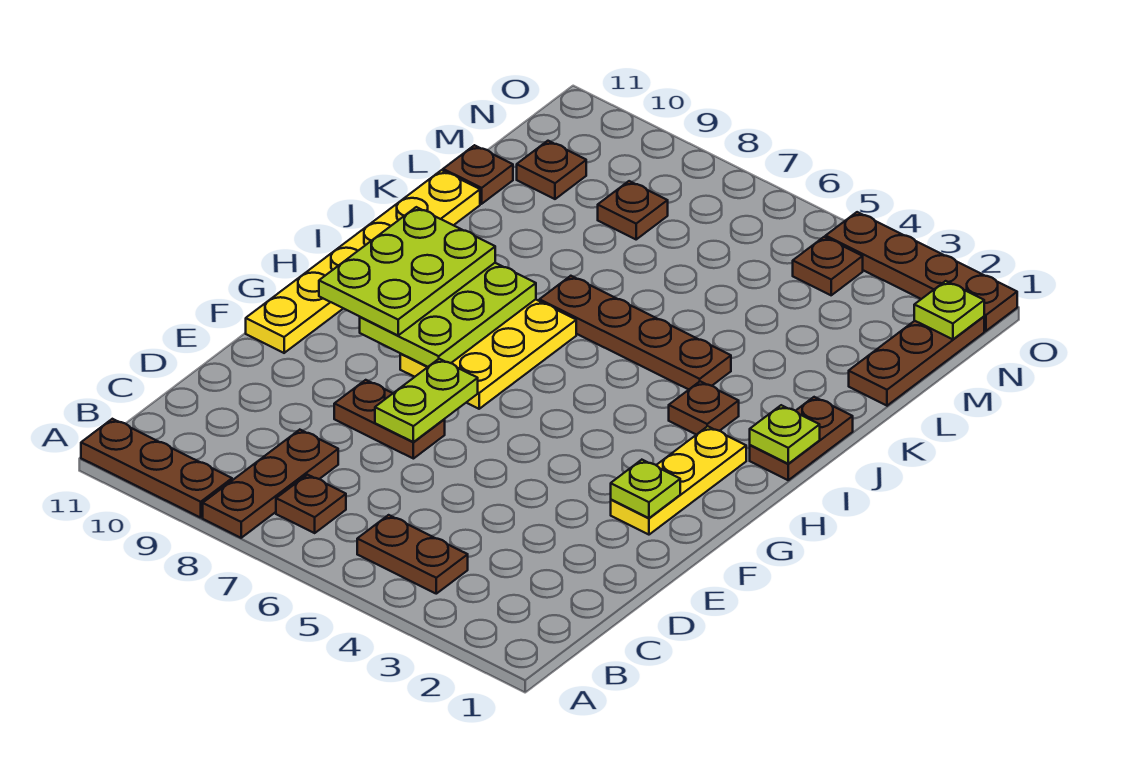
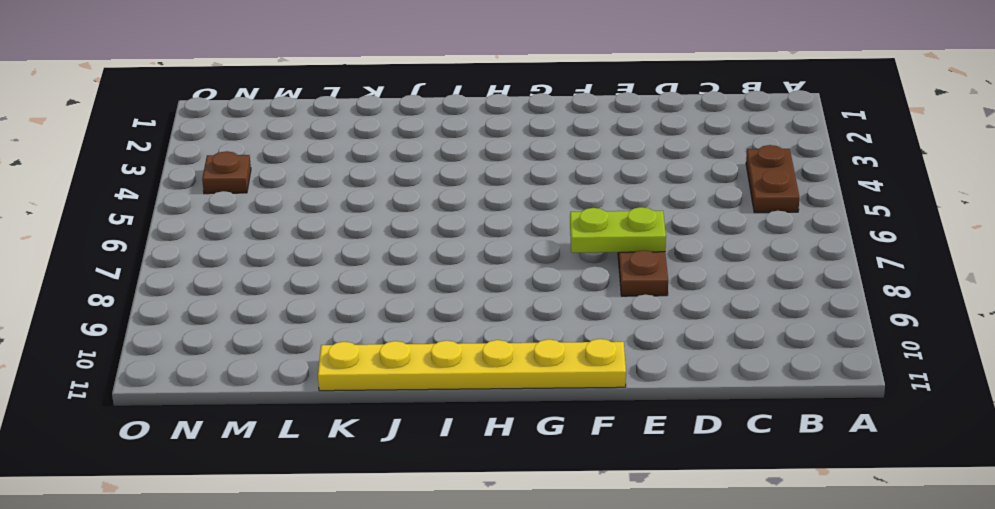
none -> brown plate A8:C8 level 1
none -> brown plate A9:A11 level 1
none -> brown plate B7 level 1

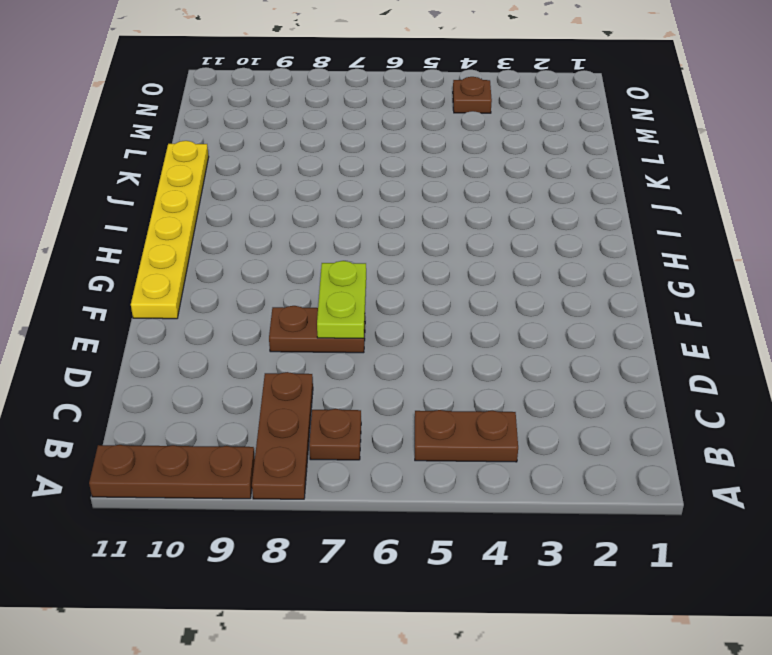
none -> yellow plate F2:H2 level 1
none -> yellow plate G7:I8 level 1
none -> brown plate I1:J1 level 1

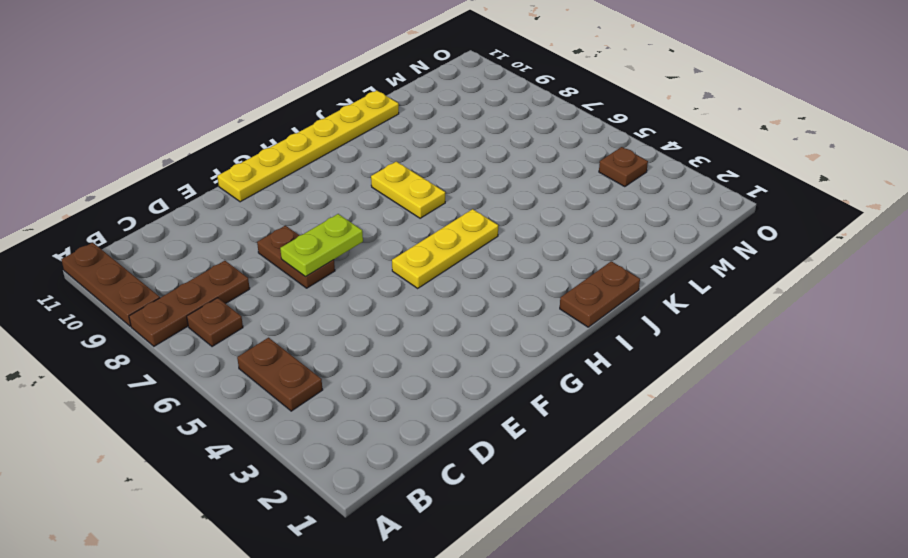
yellow plate G5:I5 level 1 -> yellow plate F2:H2 level 1
yellow plate I7:I8 level 1 -> yellow plate G7:I8 level 1
none -> brown plate I3 level 1
none -> brown plate J4:J7 level 1
none -> brown plate L1:N1 level 1

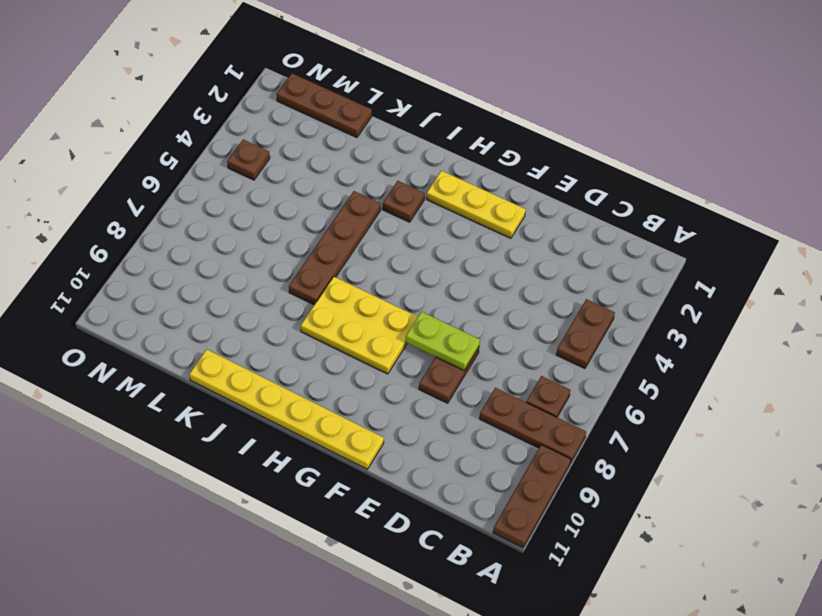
none -> brown plate I1:J1 level 1
none -> brown plate L11 level 1
none -> brown plate M8 level 1

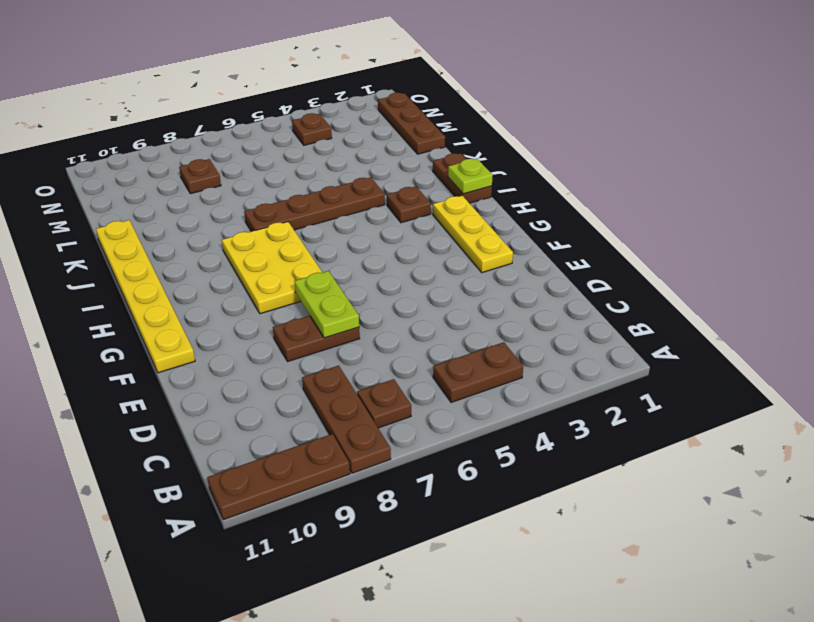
none -> brown plate L11 level 1
none -> brown plate M10 level 1
none -> brown plate O1:O4 level 1

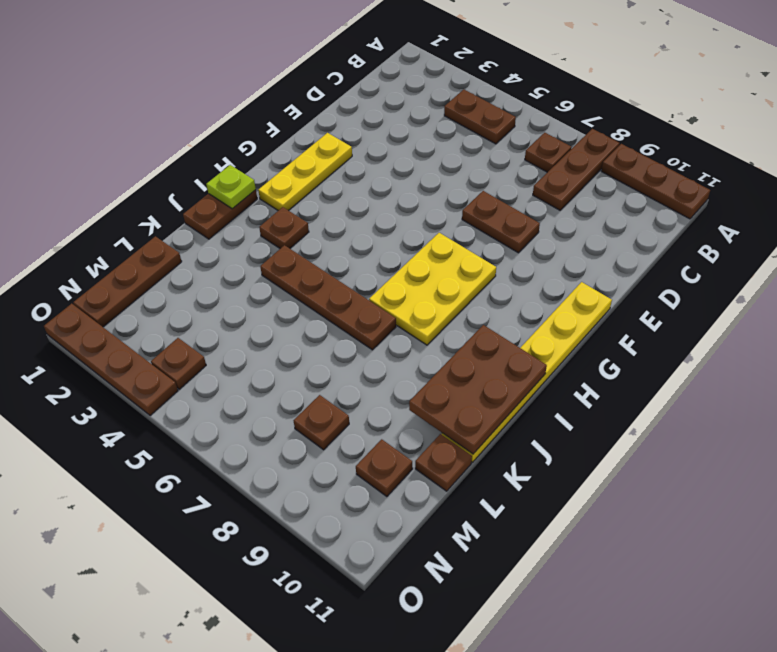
brown plate I10:K11 level 2 -> none
none -> lime plate E7:F7 level 2
none -> lime plate F2 level 2
none -> lime plate G8:I9 level 2

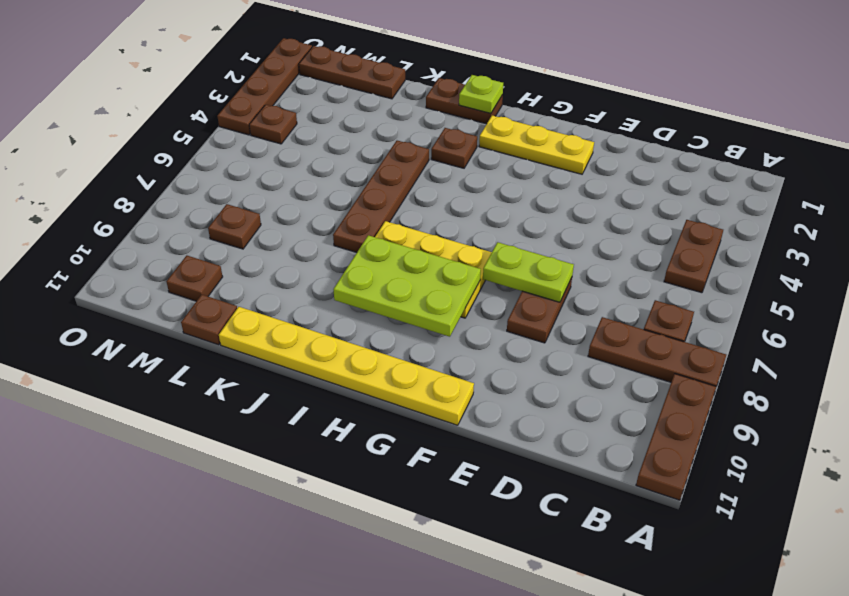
none -> lime plate F2 level 2
none -> lime plate N1 level 2
none -> lime plate G9:I10 level 3

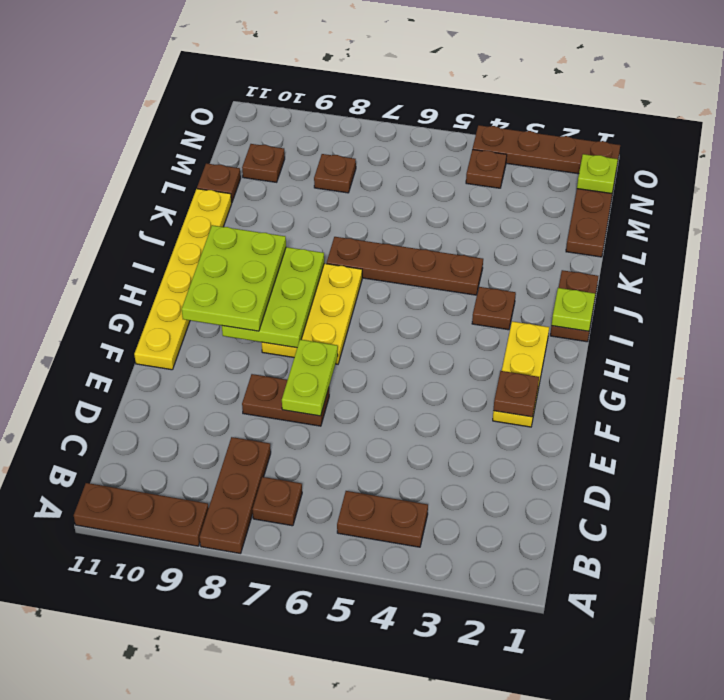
brown plate F2 level 2 -> lime plate F2 level 2

